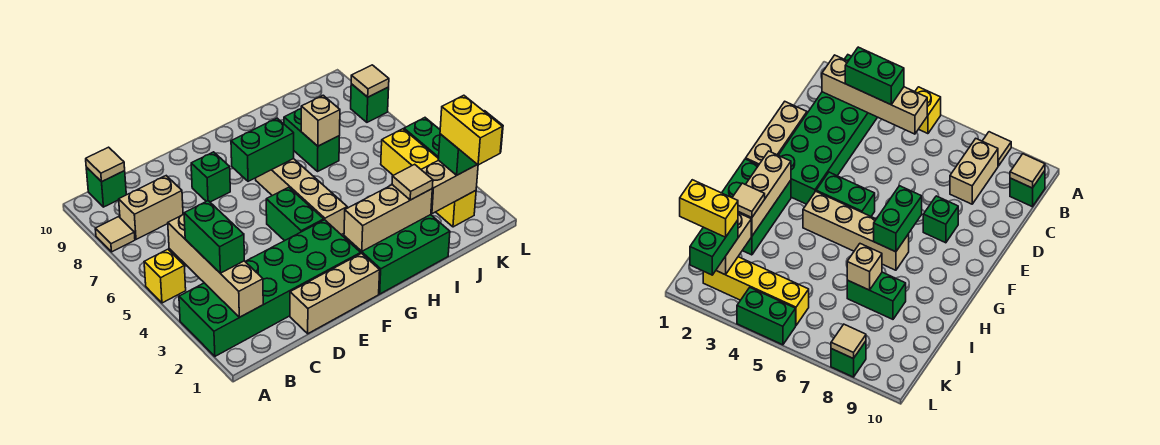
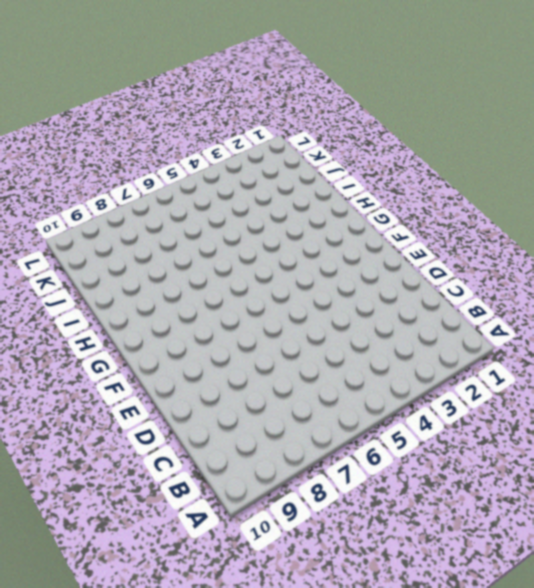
none -> green brick A2:F3 level 1
none -> yellow brick A5 level 1
none -> tan tile A8 level 1

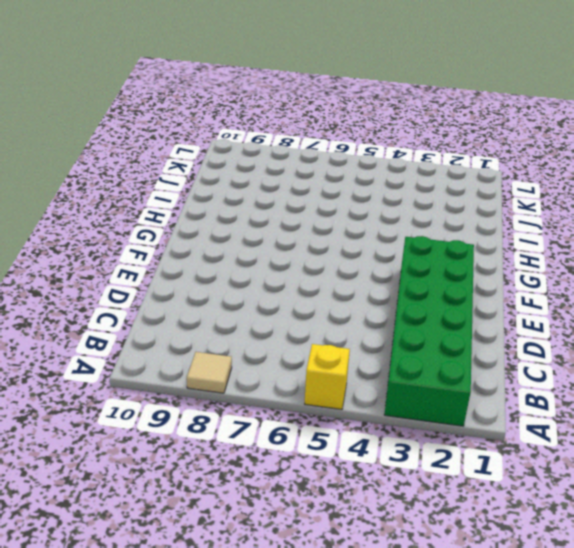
none -> tan brick B8:C8 level 1
none -> green brick B10 level 1
none -> tan brick D1:F1 level 1

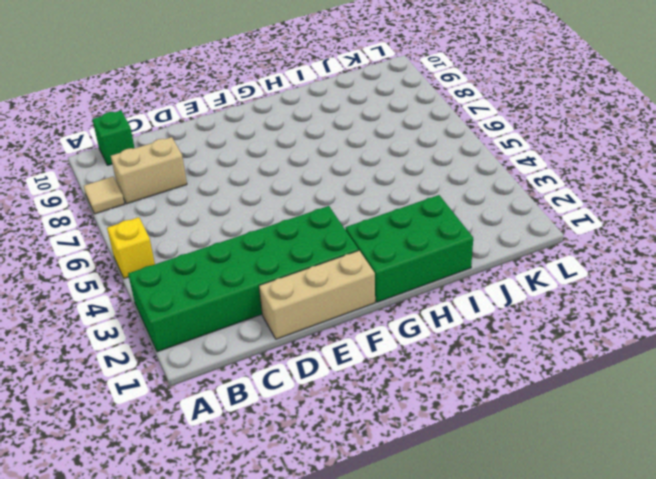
none -> green brick E8 level 1
none -> green brick F4:F5 level 1
none -> tan brick G4:G7 level 1

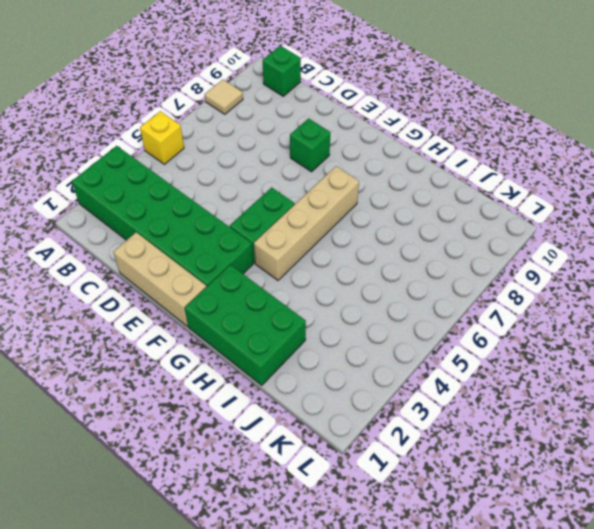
none -> tan brick B8:C8 level 1
none -> green brick I7:I8 level 1
none -> yellow brick K2:K5 level 1

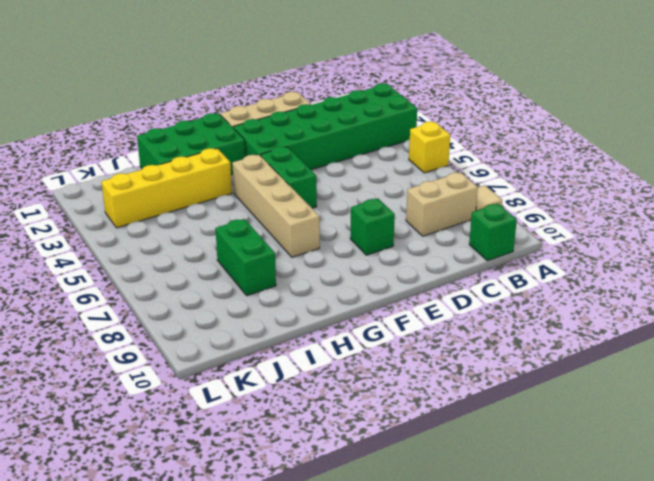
yellow brick H3:K3 level 1 -> yellow brick K2:K5 level 1
none -> green brick L4:L5 level 1
none -> green brick L8 level 1
none -> tan brick B2:B5 level 2

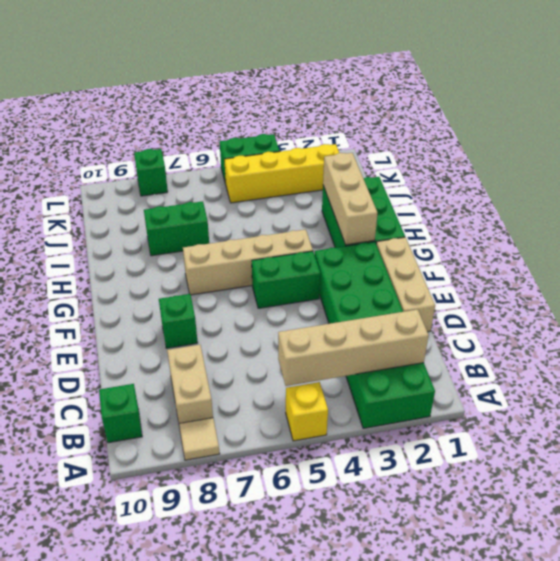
none -> tan tile B10 level 2
none -> green brick F7:G7 level 2
none -> tan brick I7 level 2

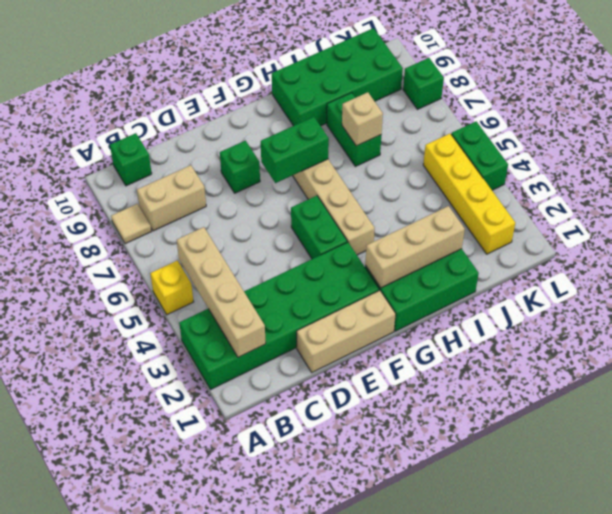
green brick H9:K10 level 1 -> none
none -> tan tile B10 level 2
none -> tan brick J2:K2 level 2
none -> tan tile L8 level 2

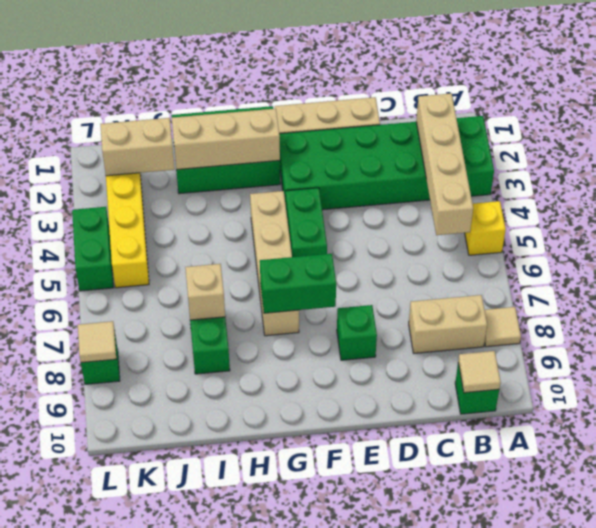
none -> green brick B3:B4 level 3
none -> tan tile I2 level 3
none -> green brick K2:L2 level 3

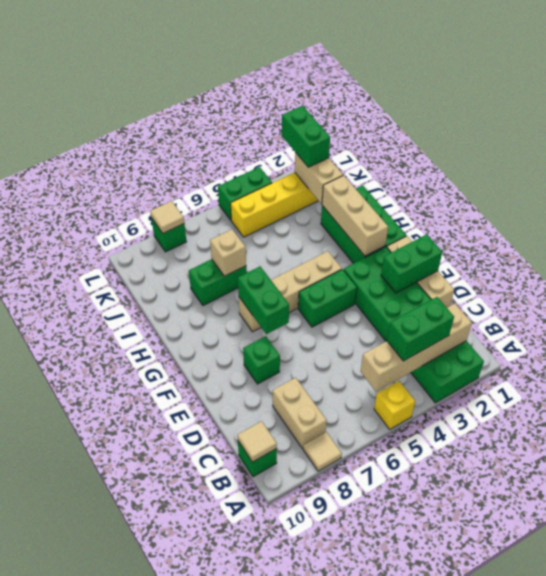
green brick E1:E2 level 2 -> none
none -> tan tile I2 level 3
none -> yellow brick K1:K2 level 4

